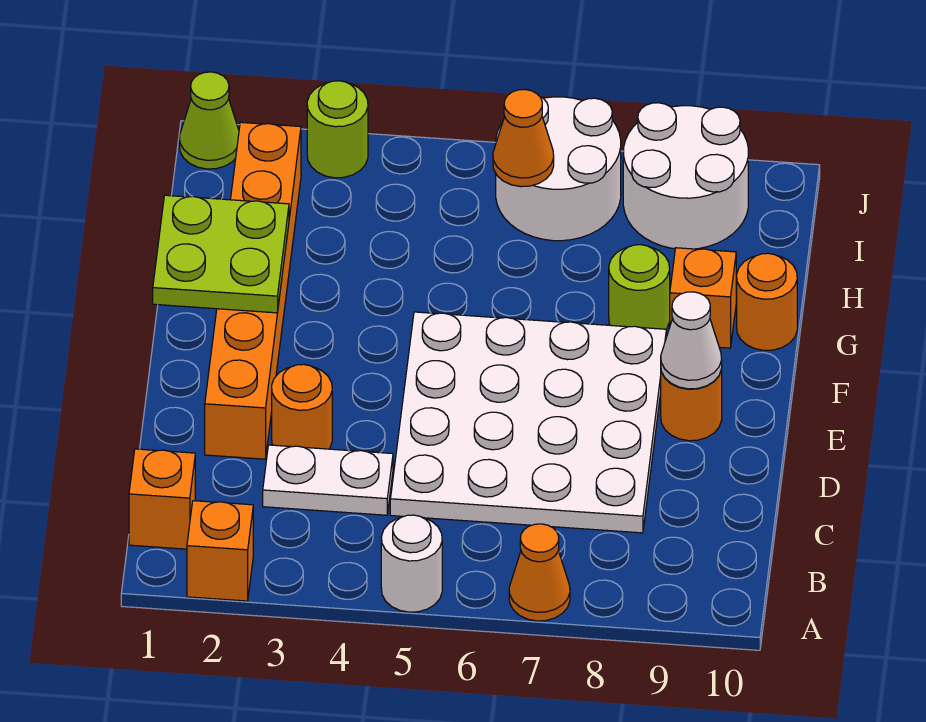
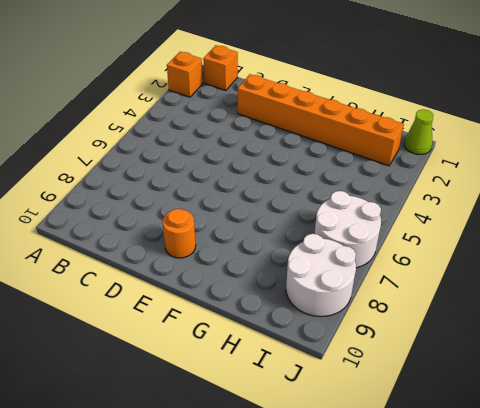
none -> white round brick A5 level 1
none -> orange cone A7 level 1
none -> white plate C3:C4 level 1

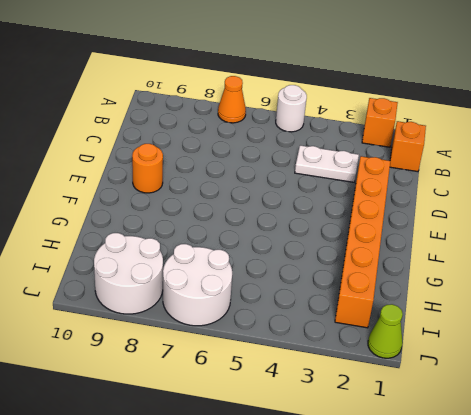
none -> white plate C5:F8 level 1
none -> orange round brick D3 level 1
none -> lime round brick G8 level 1

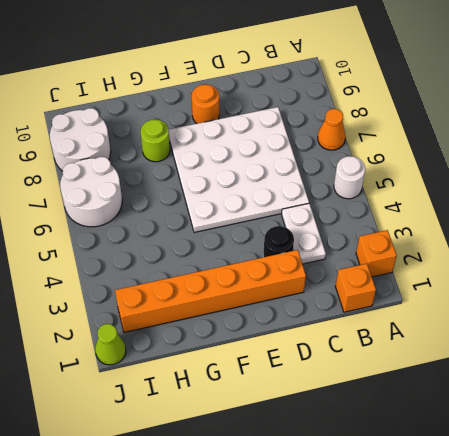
black round brick D3 level 1 -> orange round brick D3 level 1
none -> orange brick G9 level 1
none -> orange round brick G10 level 1
none -> lime round brick J3 level 1

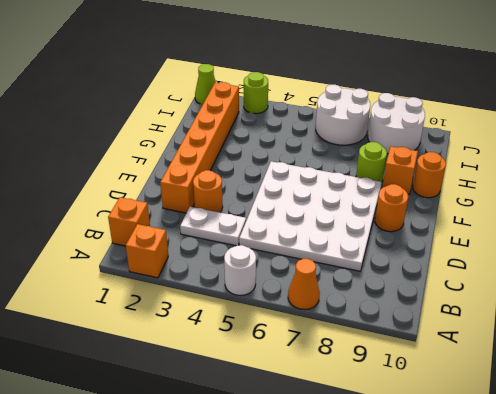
none -> white cone E9 level 2
none -> lime plate F1:G2 level 2
none -> orange cone I6 level 2

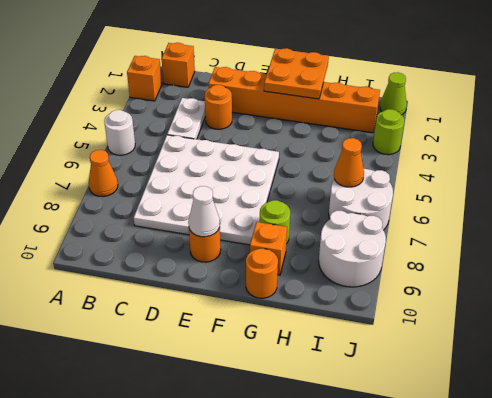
orange plate F1:G2 level 2 -> lime plate F1:G2 level 2

